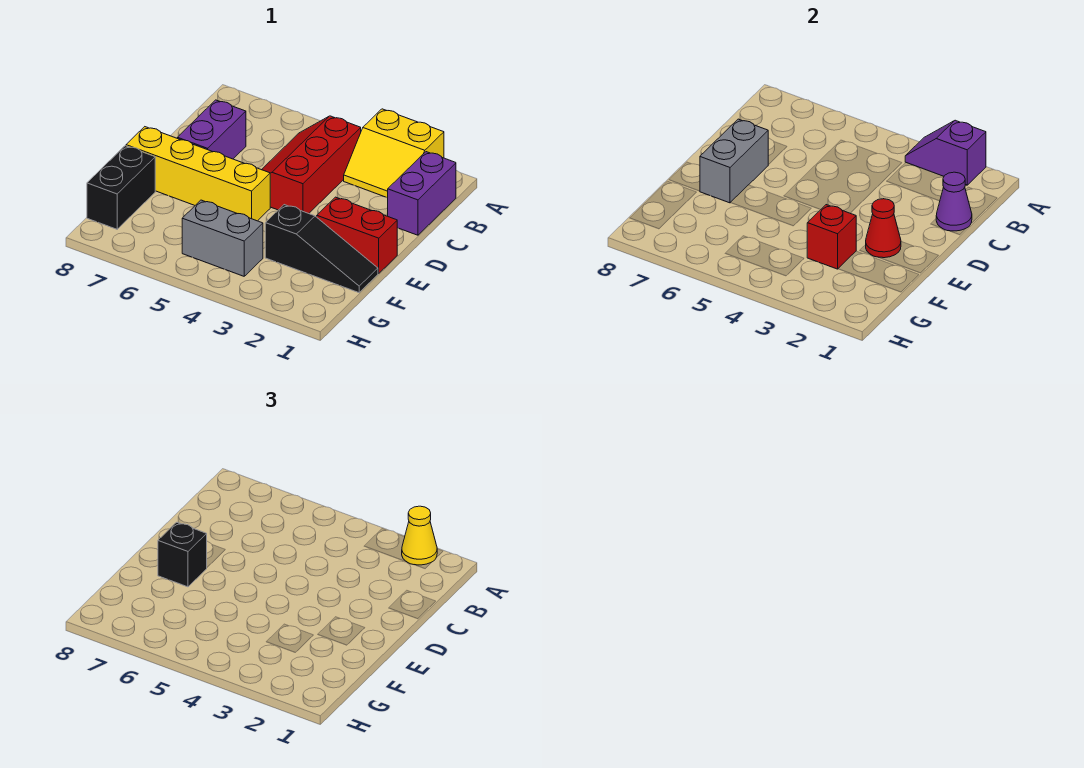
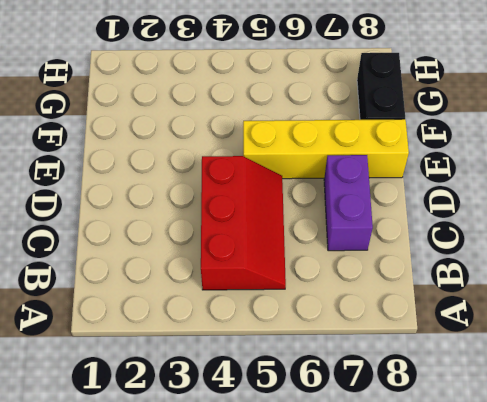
none -> yellow slope A2:B3 level 1 top A
none -> purple brick B1:C1 level 1
none -> red brick E1:E2 level 1

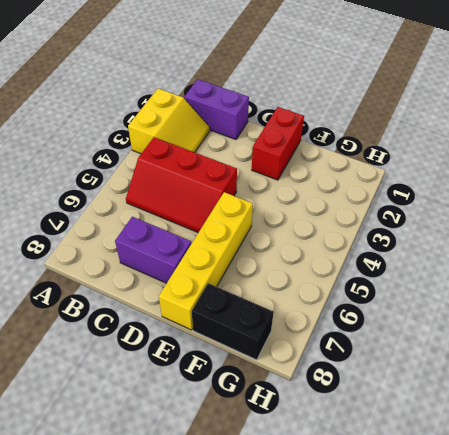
none -> black slope F1:F3 level 1 top 3
none -> grey brick G4:G5 level 1
none -> purple slope A2:A3 level 2 top 2

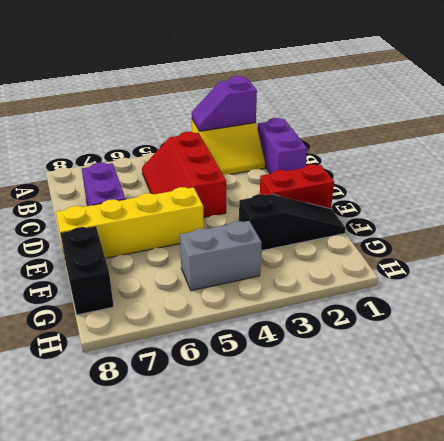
none -> purple cone C1 level 2
none -> grey brick D7:E7 level 2
none -> red cone E2 level 2

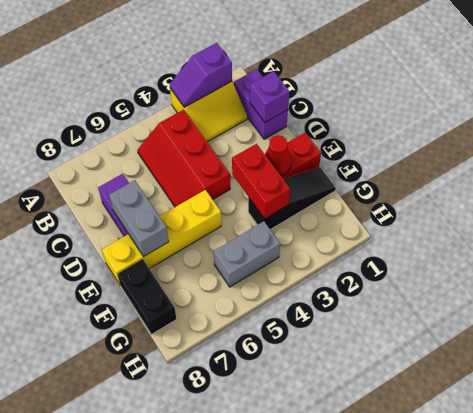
purple brick C1 level 2 -> purple cone C1 level 2
red brick E3:F3 level 2 -> red brick F3 level 2
none -> yellow cone A2 level 3
none -> black brick E7 level 3

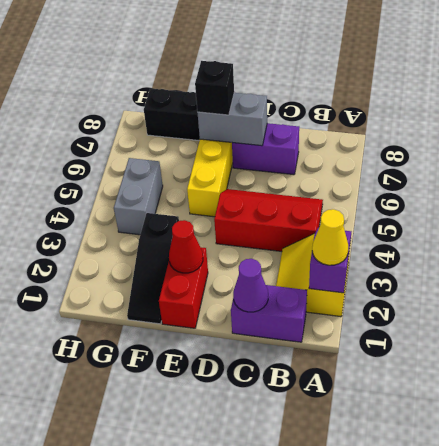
none -> red brick F3 level 2

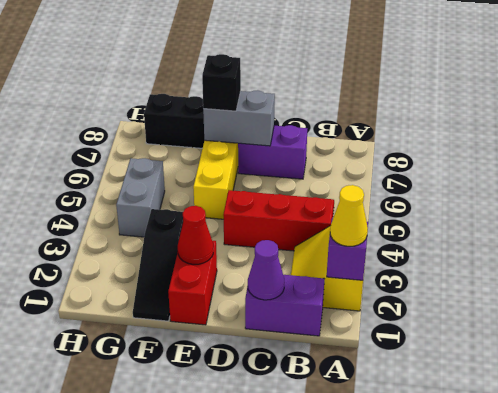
none -> red brick F3 level 2

